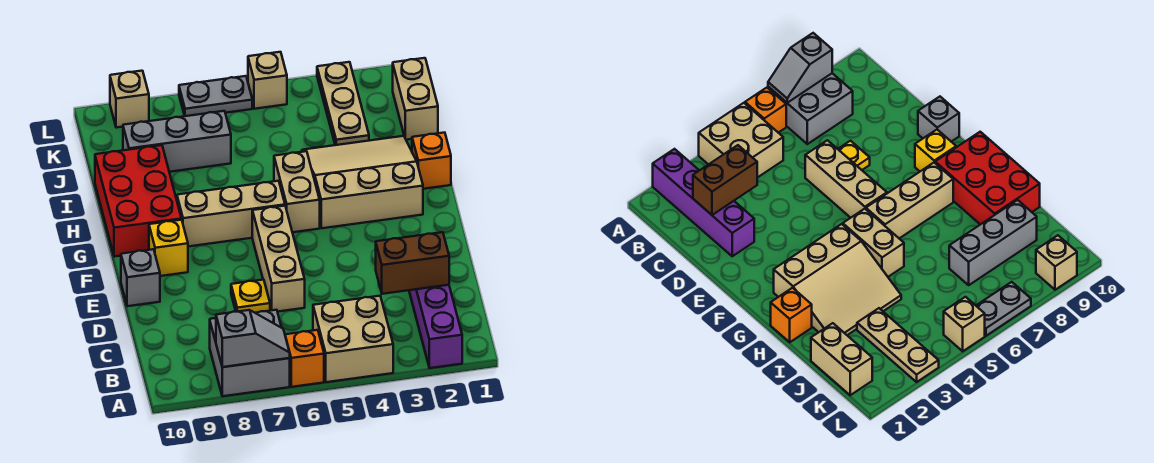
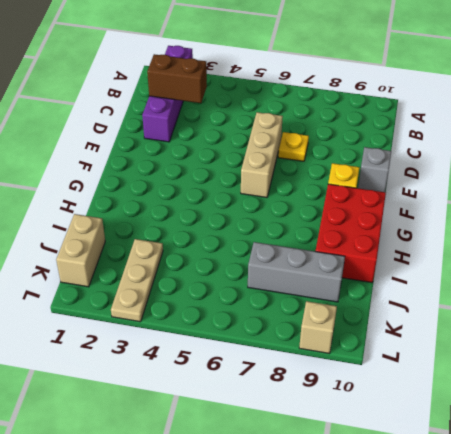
none -> tan brick A4:B5 level 1
none -> orange brick A6 level 1
none -> grey brick A7:B8 level 1

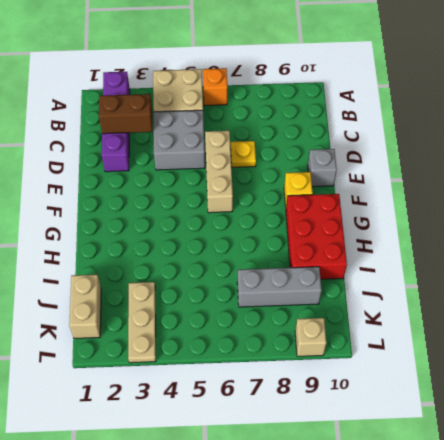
grey brick C4:D5 level 1 -> grey brick A7:B8 level 1
none -> tan slope G2:I4 level 1 top G
none -> tan brick G5:H5 level 1
none -> tan brick G6:G8 level 1

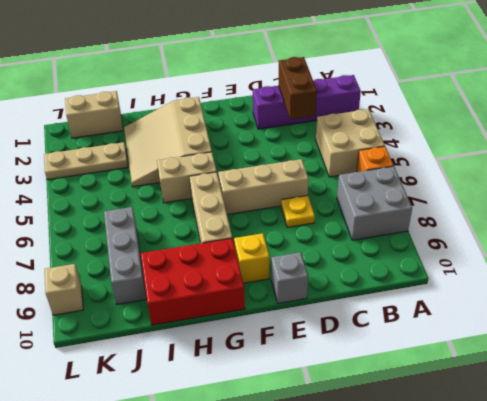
none -> orange brick H1 level 1
none -> tan brick L5 level 1
none -> grey plate L6:L7 level 1

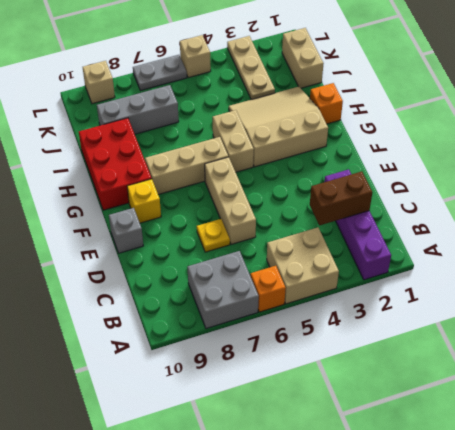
none -> grey slope A7:A8 level 2 top 8

